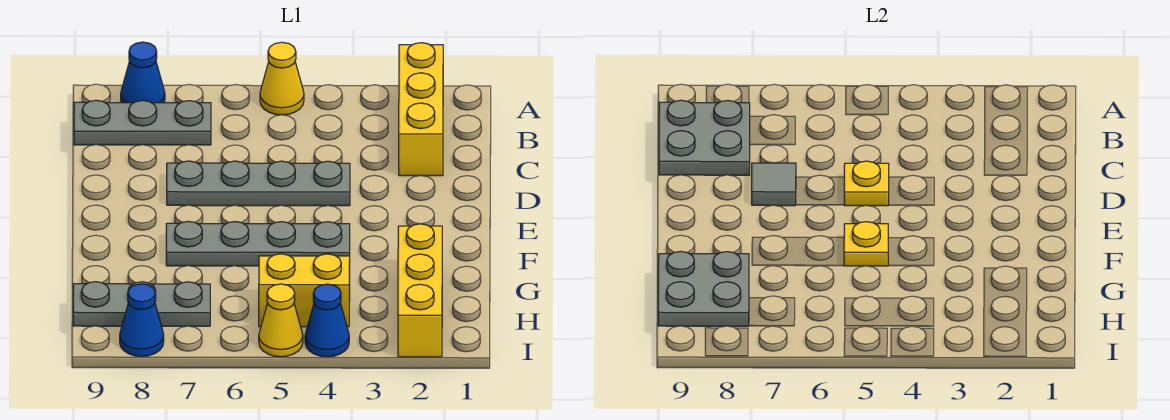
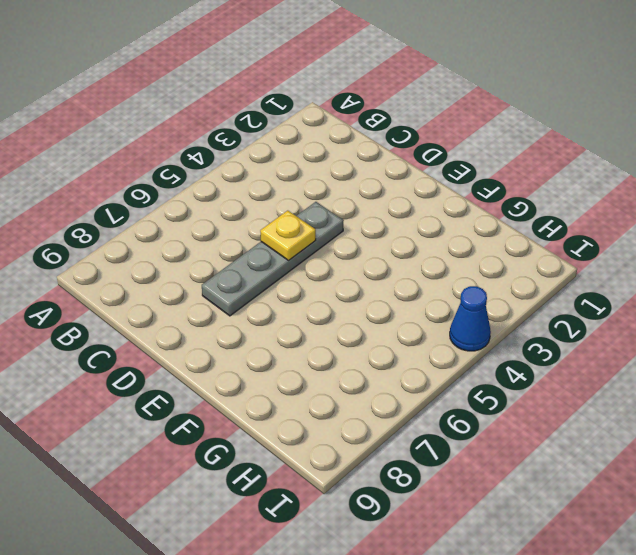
none -> yellow brick A2:C2 level 1
none -> yellow cone A5 level 1
none -> blue cone A8 level 1

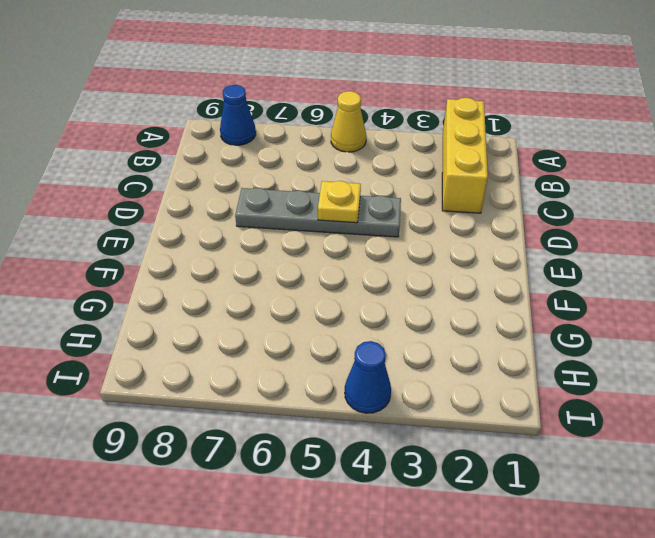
none -> grey plate B7:B9 level 1
none -> grey plate F4:F7 level 1
none -> yellow brick G2:I2 level 1

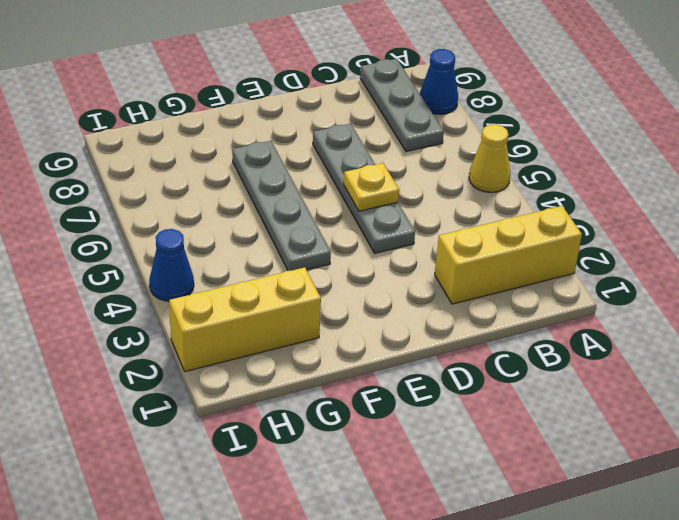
none -> yellow brick H4:H5 level 1
none -> grey plate H7:H9 level 1
none -> yellow cone I5 level 1

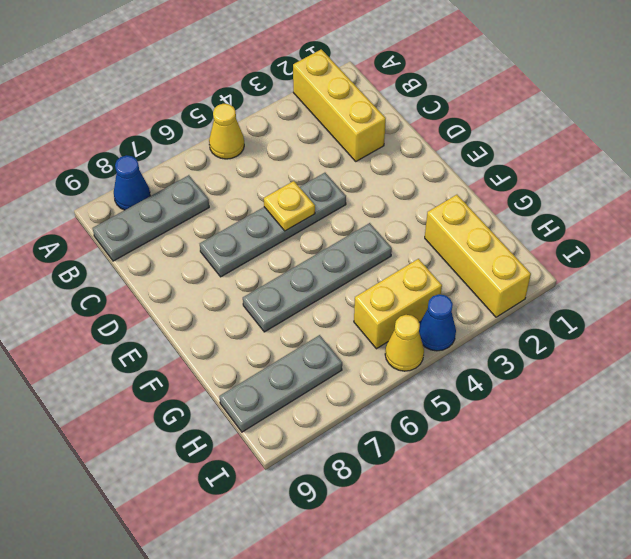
none -> blue cone I8 level 1
none -> grey plate B8:C9 level 2
none -> grey tile D7 level 2

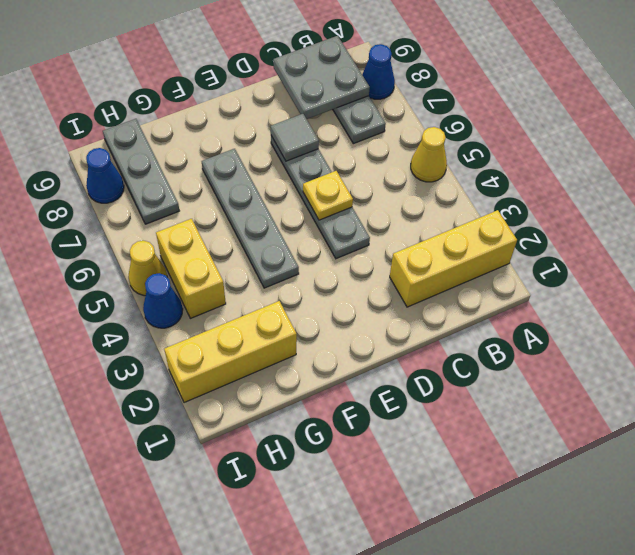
none -> yellow plate F5 level 2
none -> grey plate G8:H9 level 2

